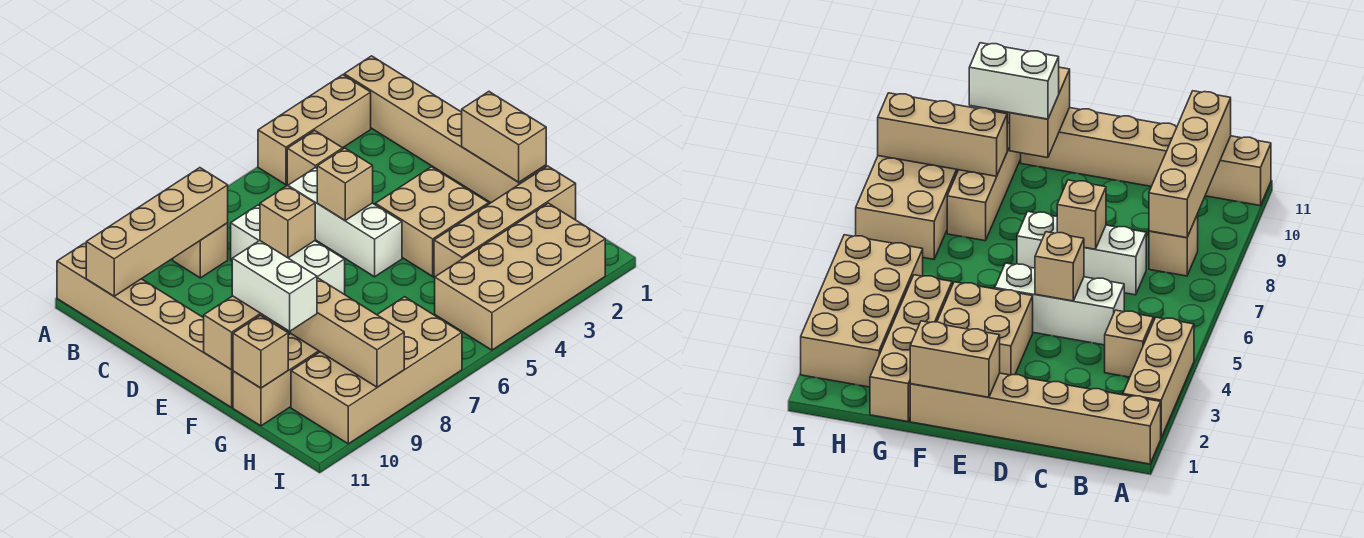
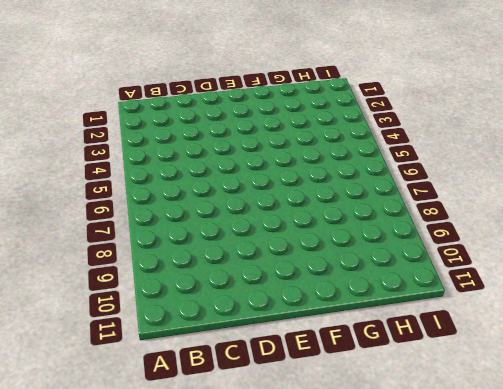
none -> tan brick A1:F1 level 1
none -> tan brick A2:A4 level 1
none -> tan brick A11:F11 level 1

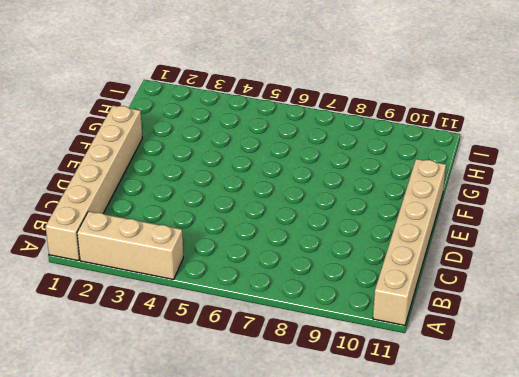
none -> tan brick B4 level 1
none -> tan brick B8 level 1
none -> white brick C5:E5 level 1

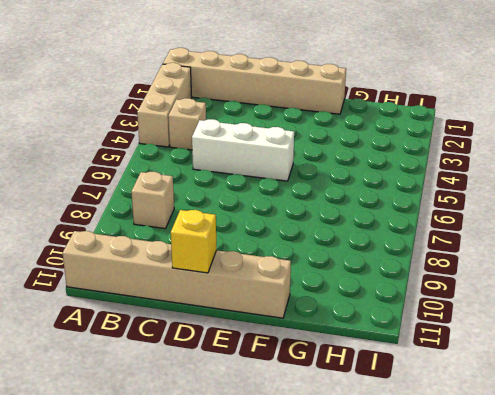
yellow brick D11 level 2 -> none
none -> white brick C7:E7 level 1
none -> tan brick E3:F4 level 1
none -> tan brick G1:G4 level 1

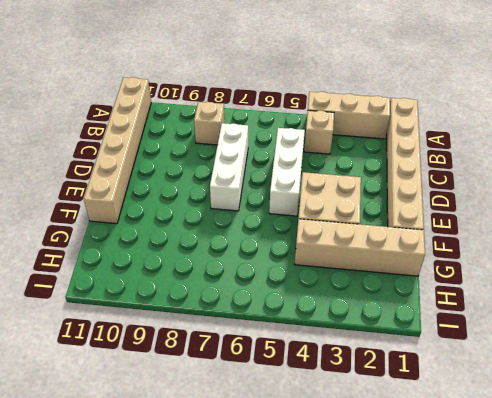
none -> tan brick G8:G11 level 1
none -> tan brick H2:I5 level 1
none -> tan brick H7:I10 level 1

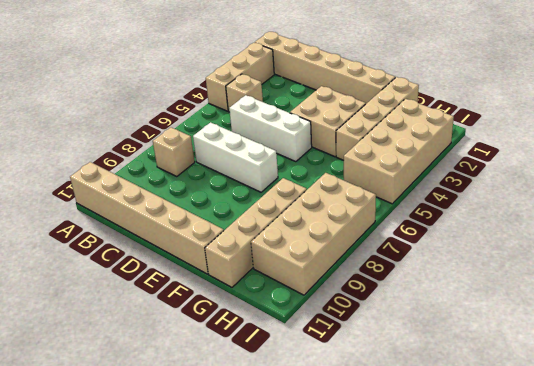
none -> tan brick B8:B11 level 2
none -> tan brick D5 level 2
none -> tan brick D7 level 2

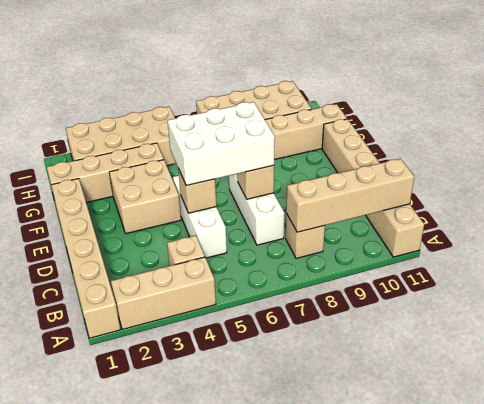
white brick D5:E7 level 3 -> none
none -> tan brick E1:F1 level 2
none -> tan brick F10:F11 level 2
none -> tan brick G9:I9 level 2

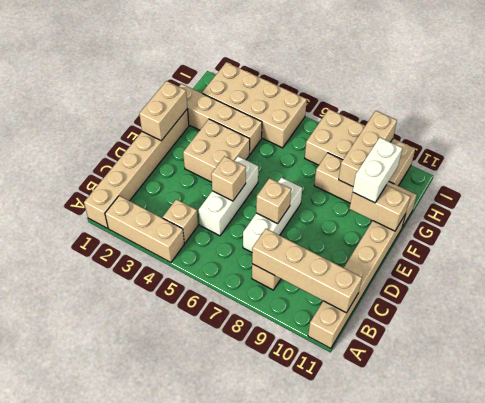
none -> tan brick G11 level 2

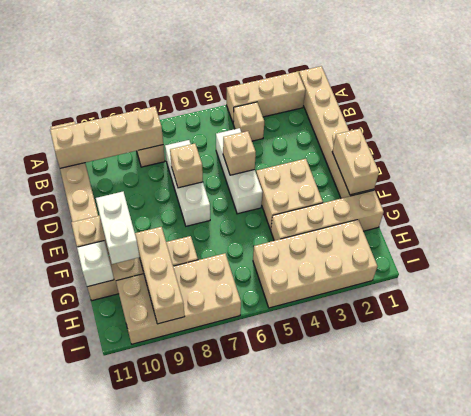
white brick G11 level 2 -> tan brick G11 level 2

